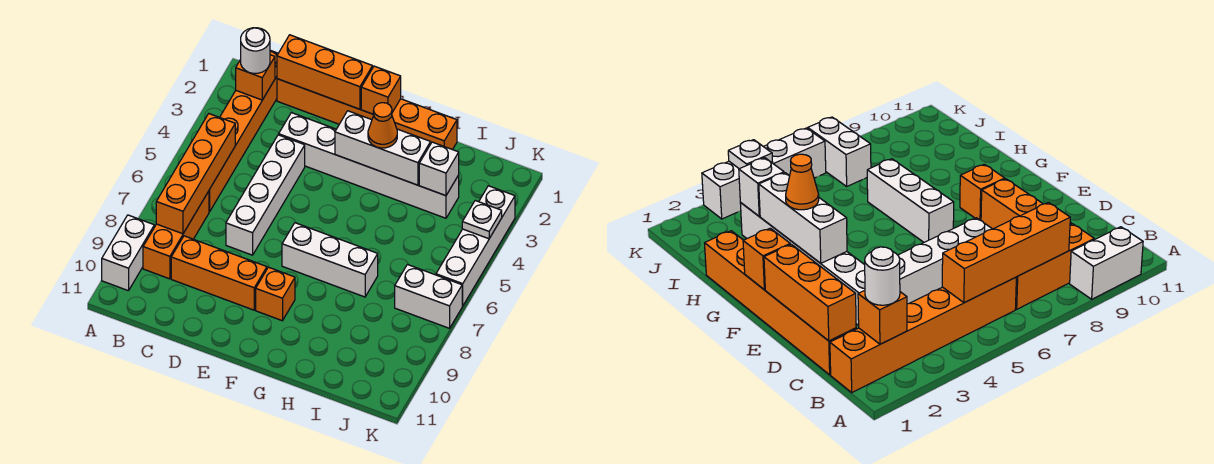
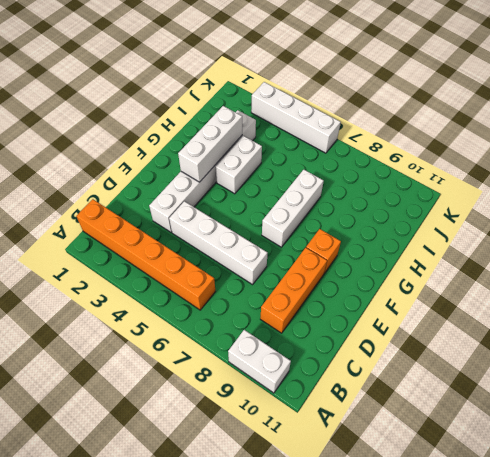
white brick G4:H4 level 1 -> white brick J7:K7 level 1
none -> orange brick B7:B9 level 1
none -> orange brick C1:H1 level 1
none -> orange brick B2 level 2

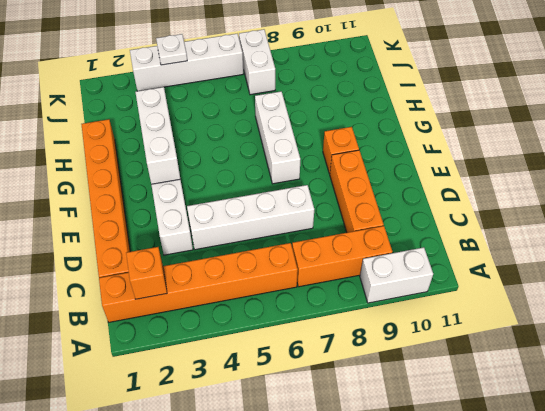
none -> orange brick B5:B8 level 2
none -> orange brick C1:E1 level 2
none -> orange brick F1 level 2

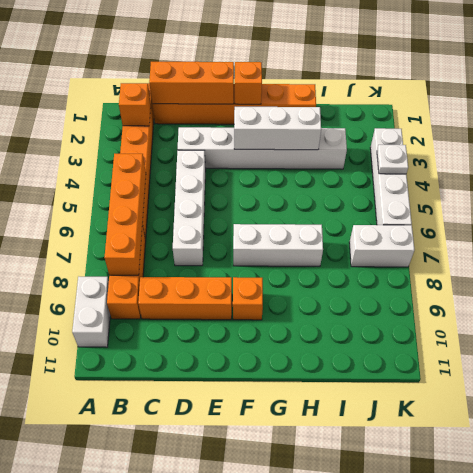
none -> white brick I3 level 2
none -> white round brick B2 level 3
none -> orange cone G3 level 3

